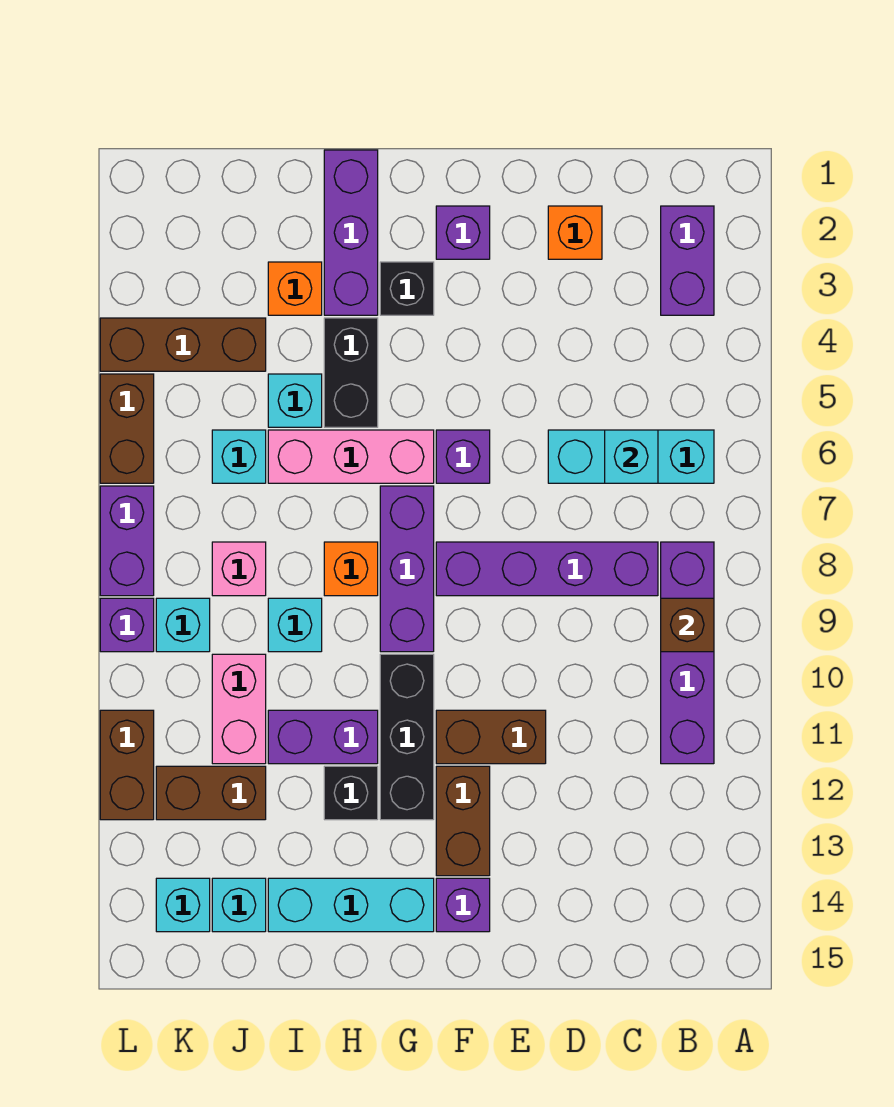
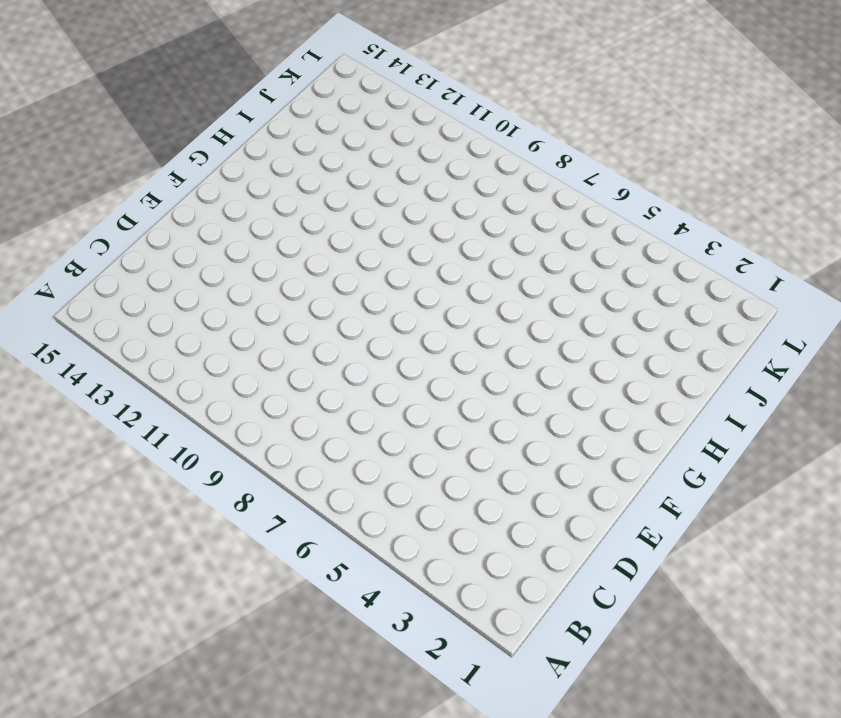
none -> purple brick B2:B3 level 1
none -> cyan brick B6:D6 level 1
none -> purple brick B8:B11 level 1
none -> purple brick C8:F8 level 1

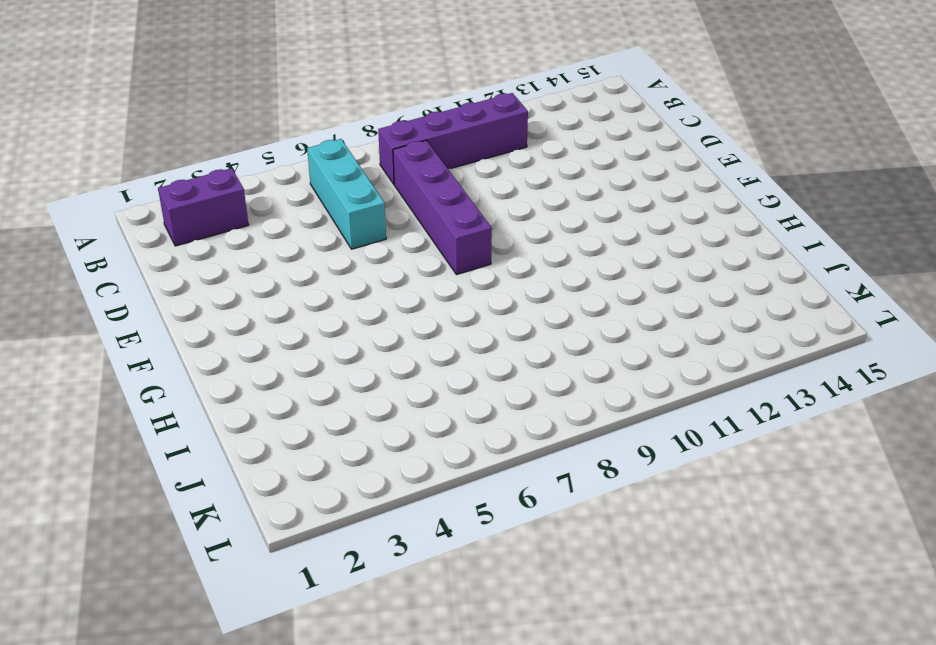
none -> orange brick D2 level 1
none -> brown brick E11:F11 level 1
none -> purple brick F2 level 1
none -> purple brick F6 level 1

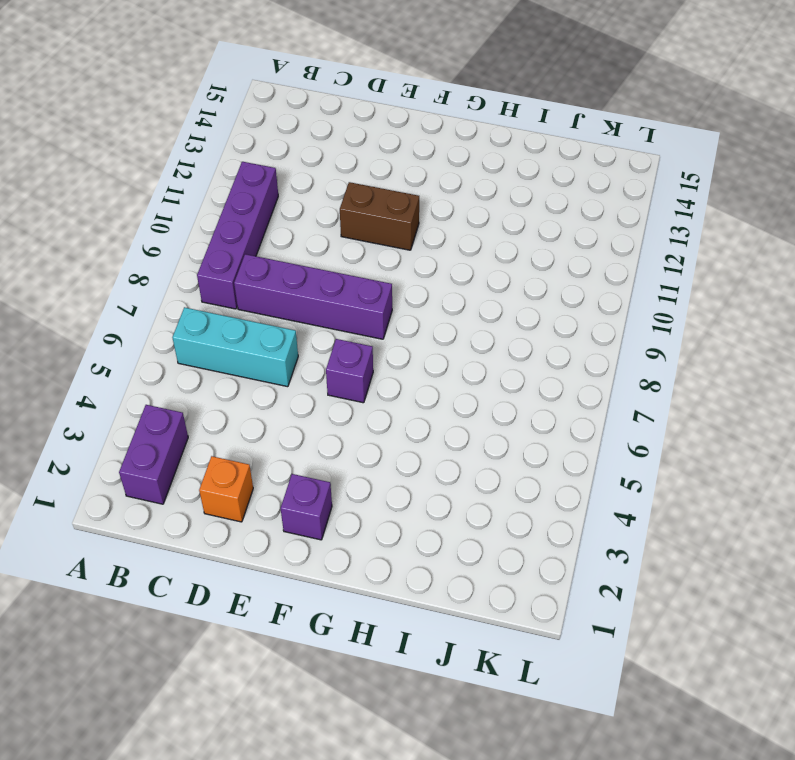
none -> brown brick F12:F13 level 1
none -> purple brick F14 level 1
none -> black brick G3 level 1
none -> pink brick G6:I6 level 1

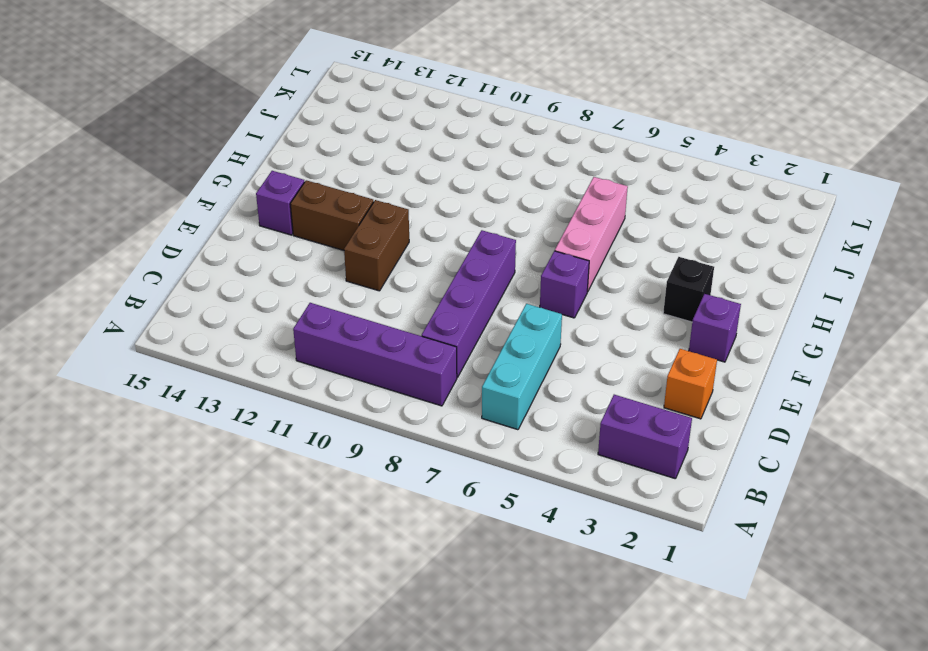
none -> purple brick G7:G9 level 1
none -> black brick G10:G12 level 1
none -> cyan brick G14:I14 level 1
none -> purple brick H1:H3 level 1

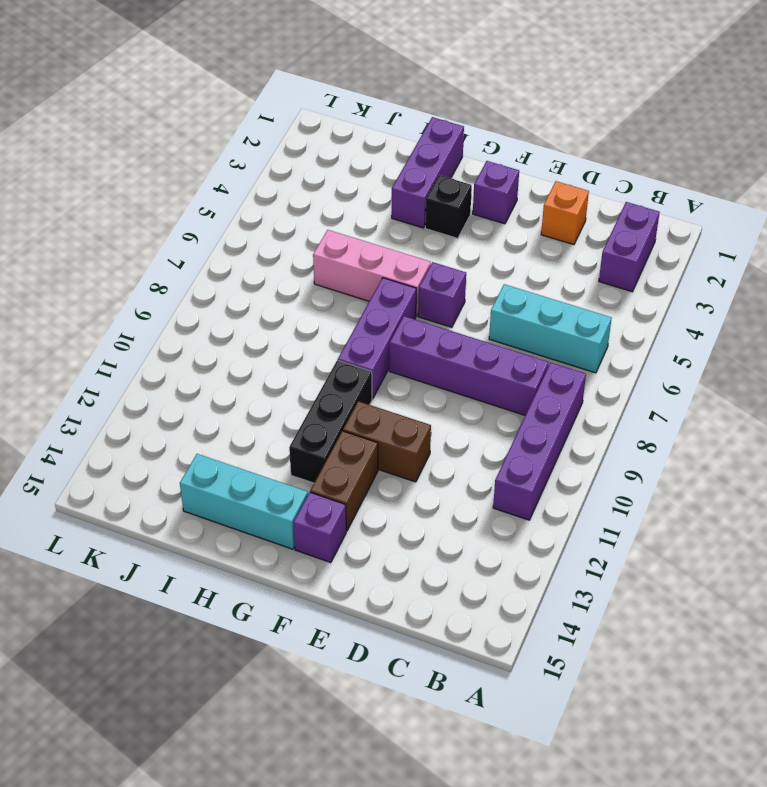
none -> black brick H4:H5 level 1
none -> orange brick H8 level 1
none -> purple brick H11:I11 level 1
none -> black brick H12 level 1

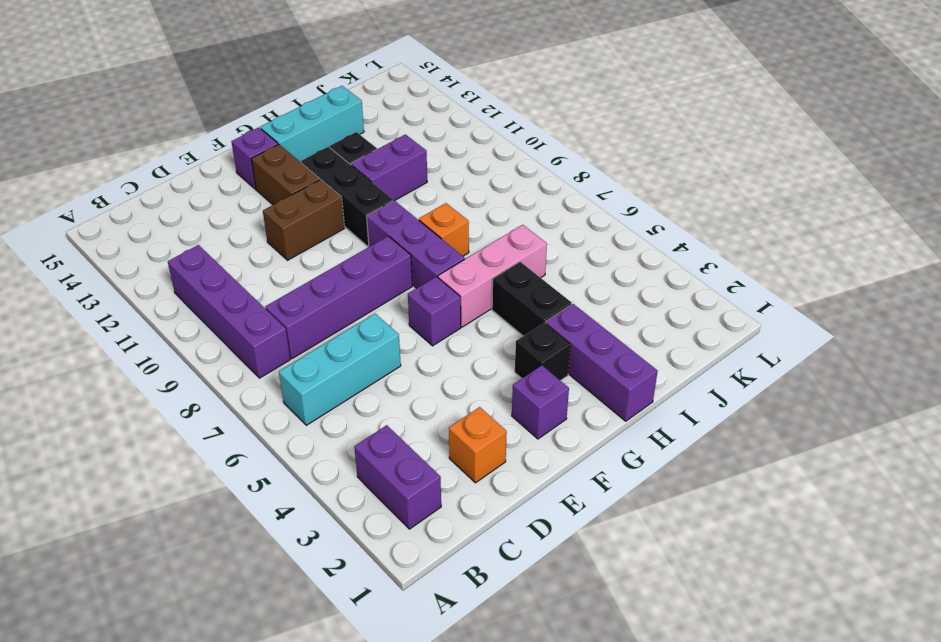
none -> orange brick I3 level 1
none -> cyan brick I5 level 1
none -> cyan brick I9 level 1
none -> brown brick J4:L4 level 1

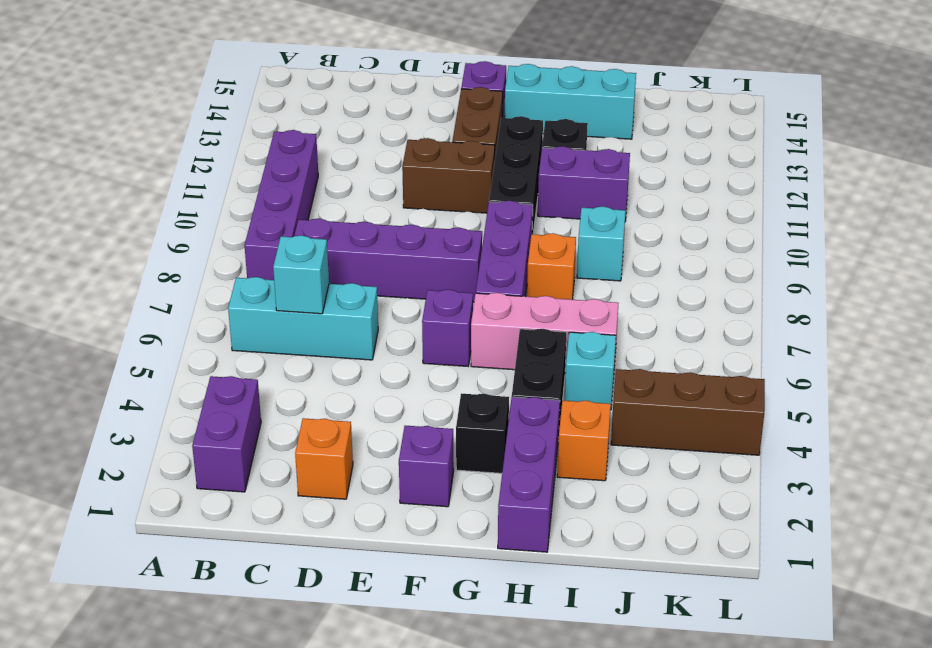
none -> cyan brick J6 level 1
none -> pink brick J8 level 1
none -> pink brick J10:J11 level 1
none -> brown brick J12:K12 level 1

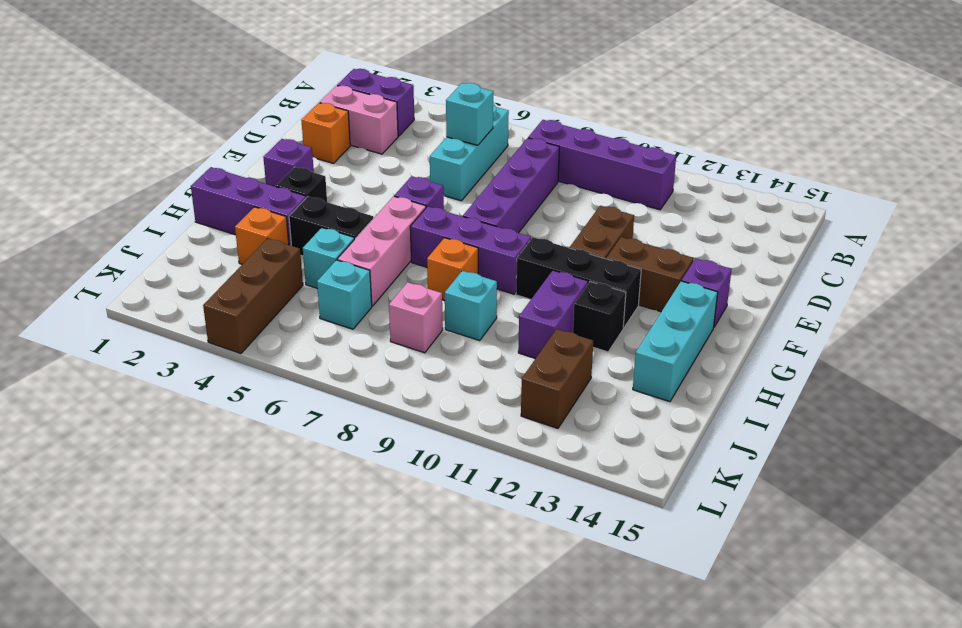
pink brick C2:C3 level 1 -> pink brick J10:J11 level 1
none -> cyan brick J14 level 1
none -> cyan brick K9 level 1
none -> cyan brick K14 level 1
none -> brown brick L5:L6 level 1

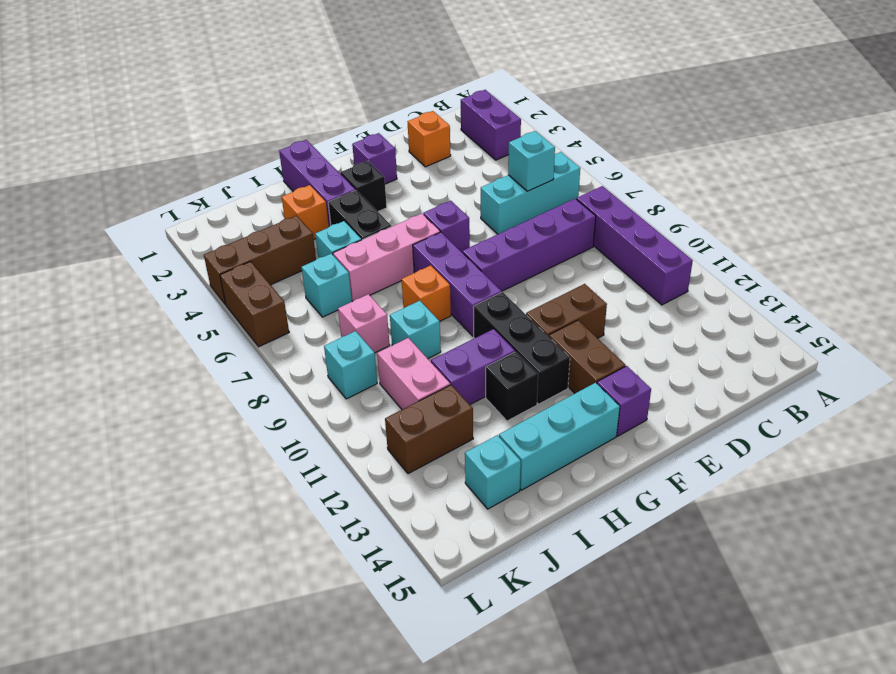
none -> cyan brick K14 level 1
none -> purple brick L7:L8 level 1
none -> purple brick L9 level 1
none -> brown brick L11:L12 level 1

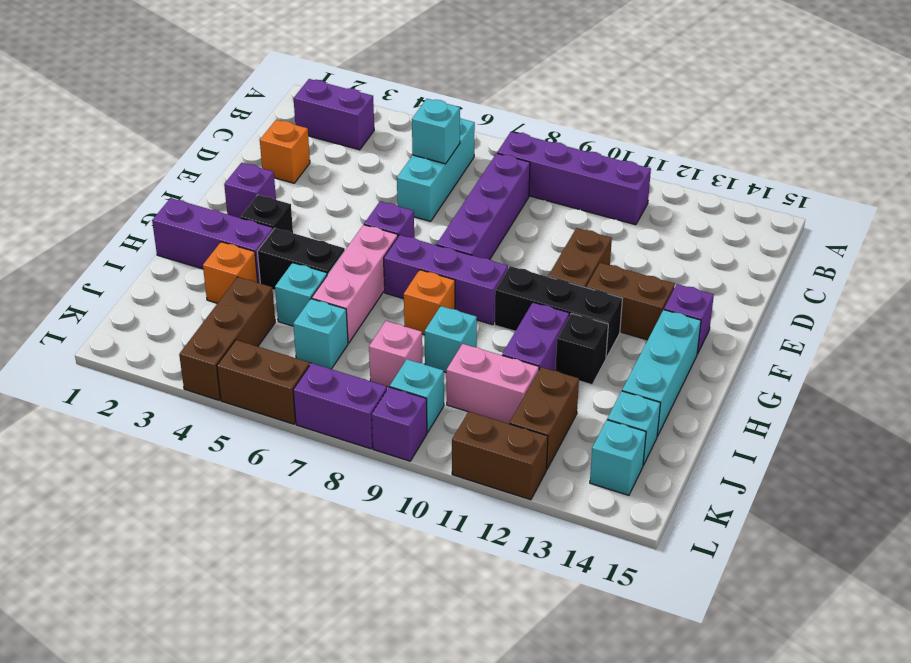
none -> brown brick B9 level 2

